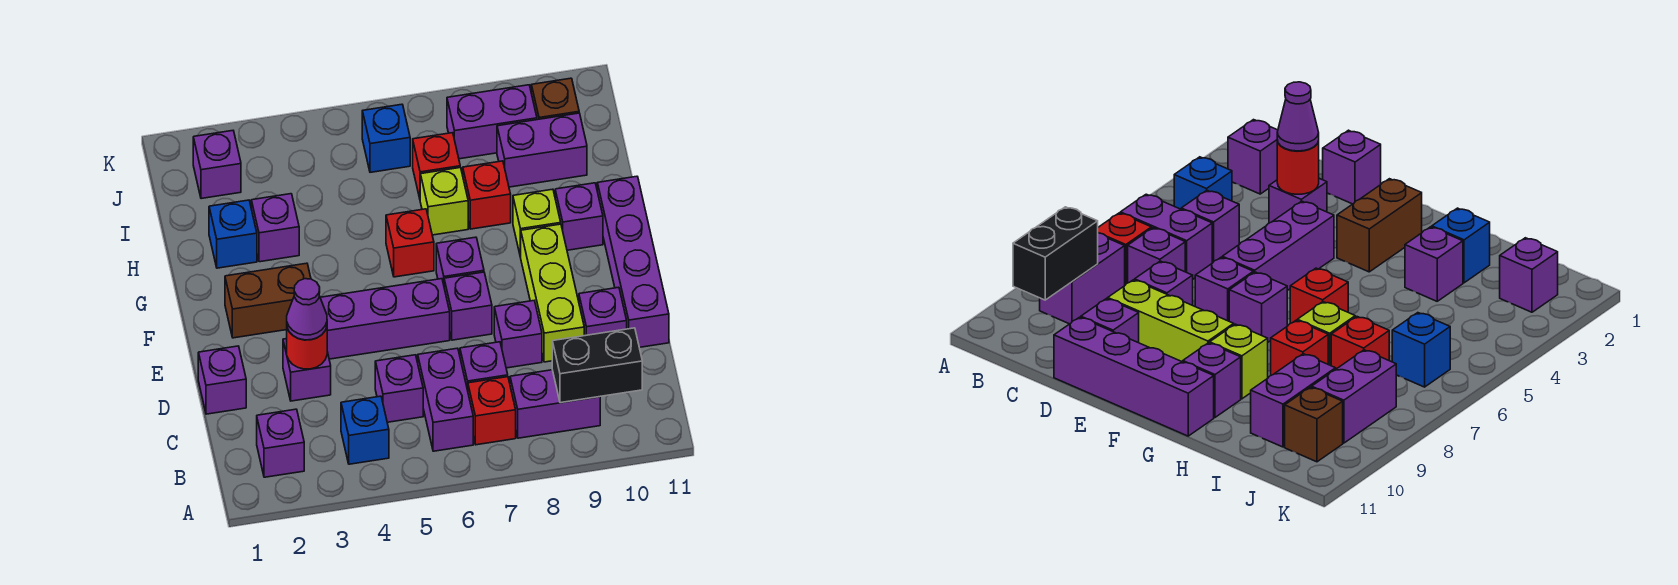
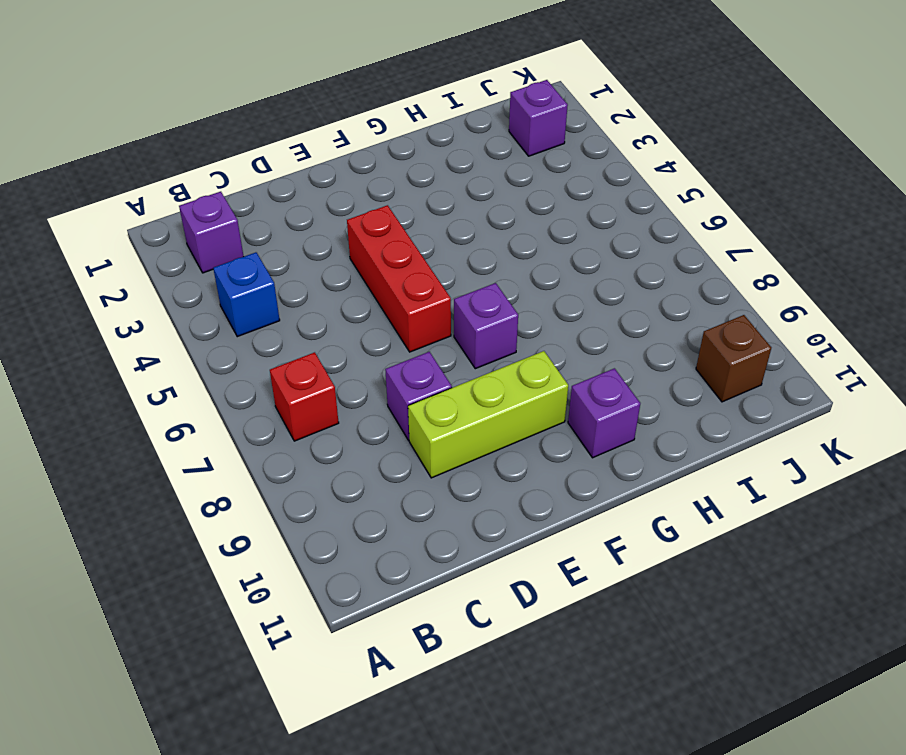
red brick E4:E6 level 1 -> purple brick E4:E6 level 1
none -> purple brick B6:C6 level 1
none -> purple brick B8:B9 level 1
none -> purple brick C5 level 1
none -> purple brick C7 level 1

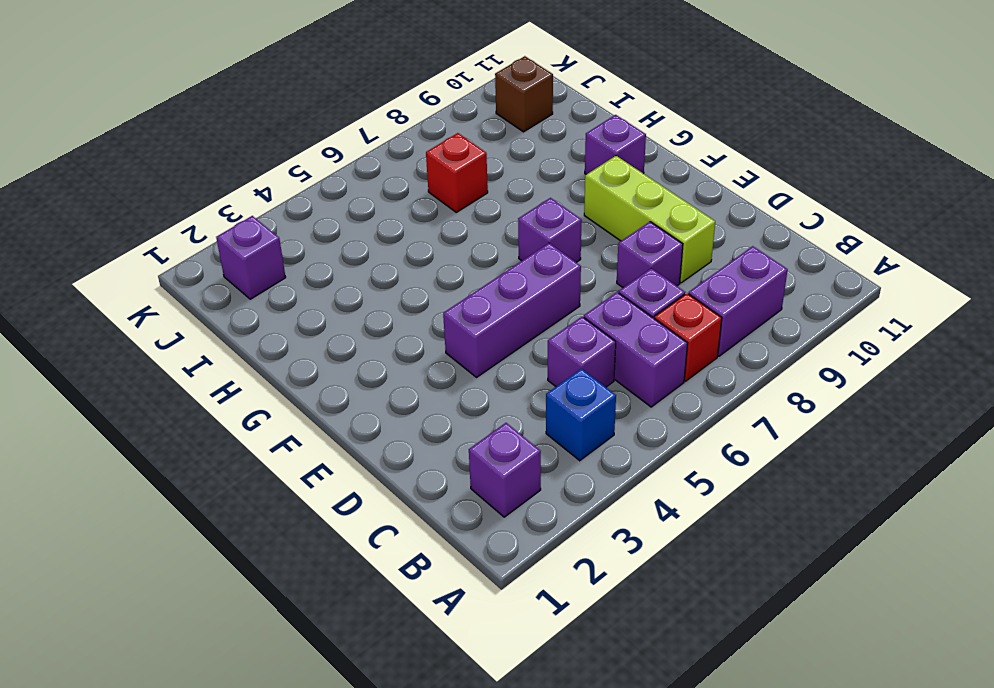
none -> purple brick D1 level 1
none -> purple brick D3 level 1
none -> purple brick D10 level 1
none -> purple brick D11:G11 level 1

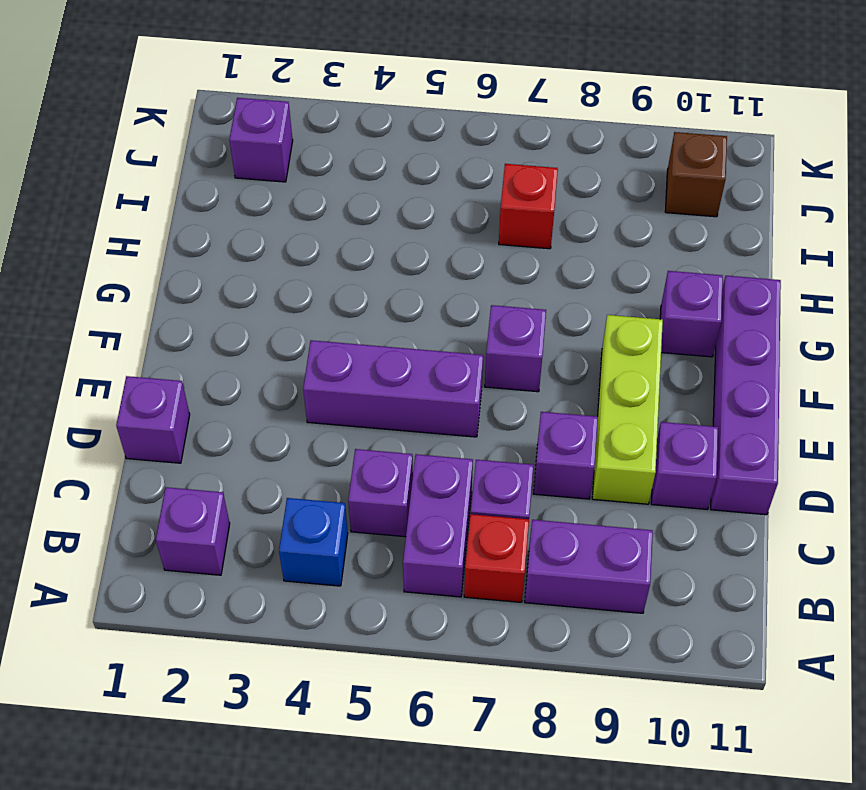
none -> purple brick D3 level 1
none -> purple brick E7 level 1
none -> brown brick F2:F3 level 1
none -> red brick G6 level 1

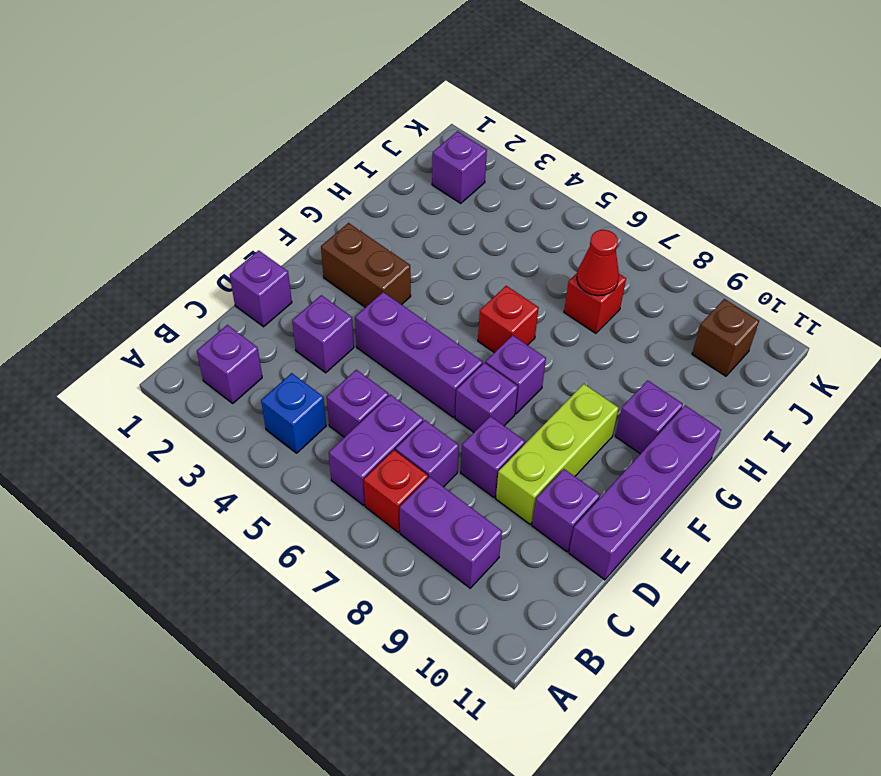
red cone I7 level 2 -> none
none -> lime brick G9 level 1
none -> blue brick H2 level 1
none -> purple brick H3 level 1
none -> lime brick H7 level 1

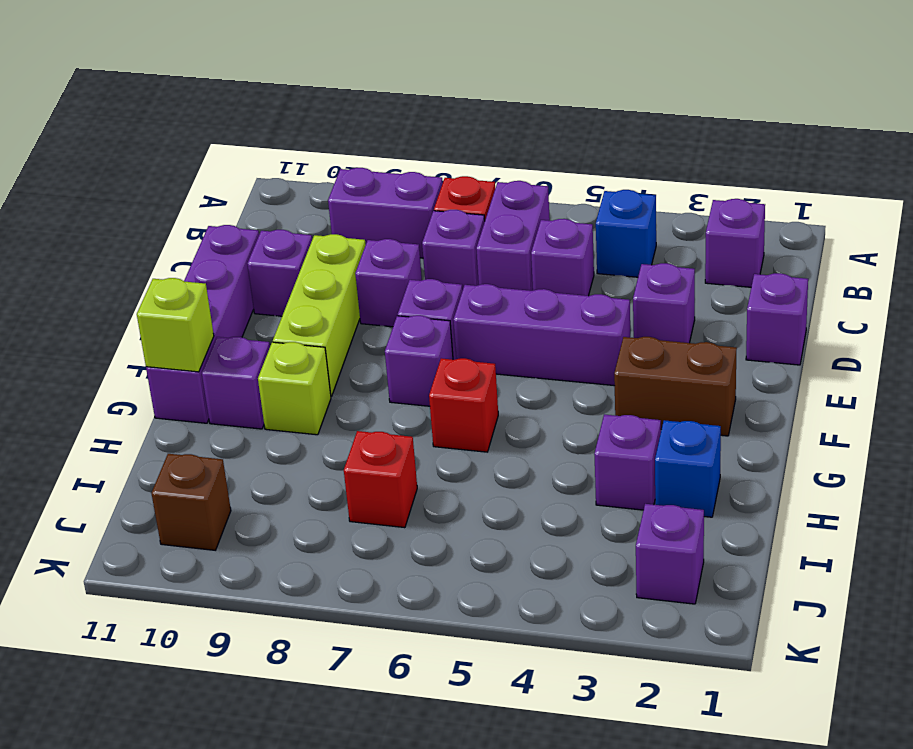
lime brick G11 level 2 -> lime brick H7 level 1
none -> red brick H8 level 1
none -> purple brick I9:I10 level 1
none -> blue brick J6 level 1
none -> purple brick J8:J9 level 1

